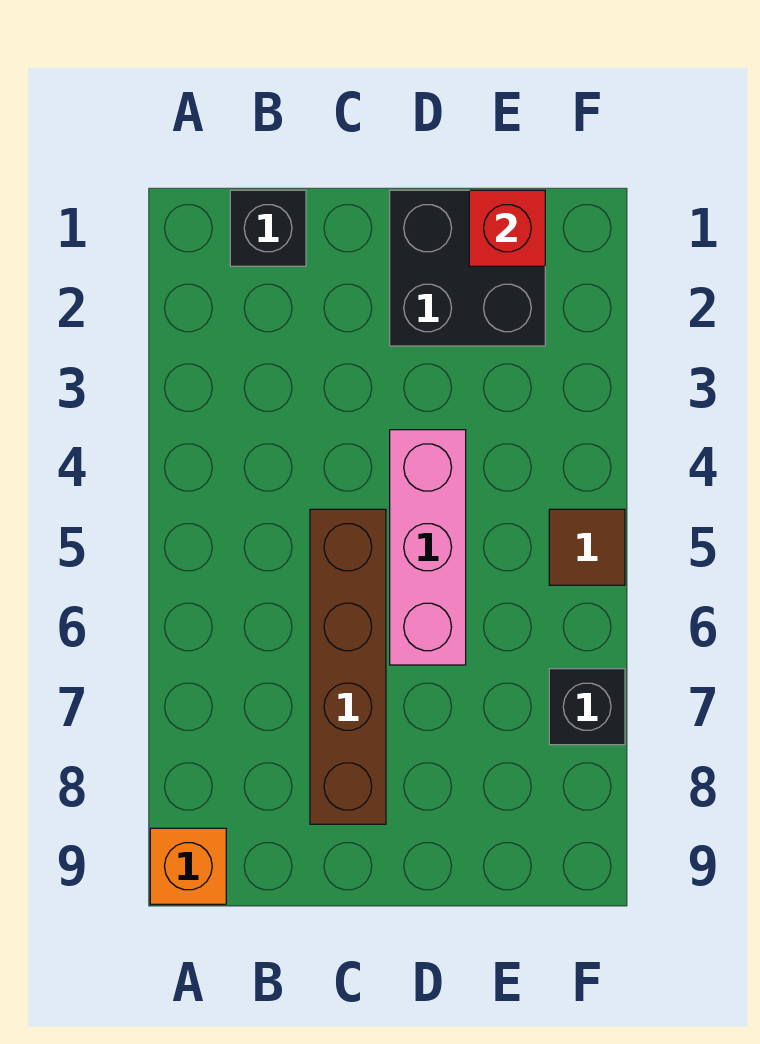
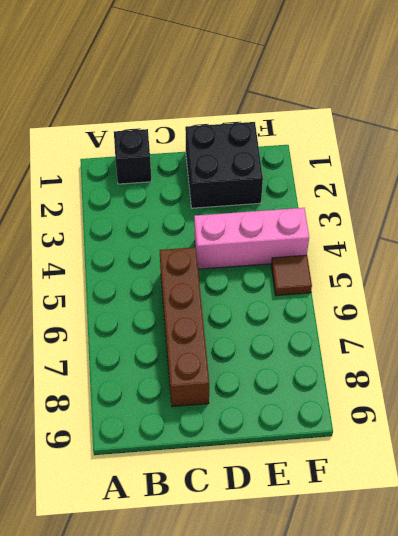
pink brick D4:F4 level 1 -> pink brick D4:D6 level 1
none -> orange brick A9 level 1
none -> black brick F7 level 1

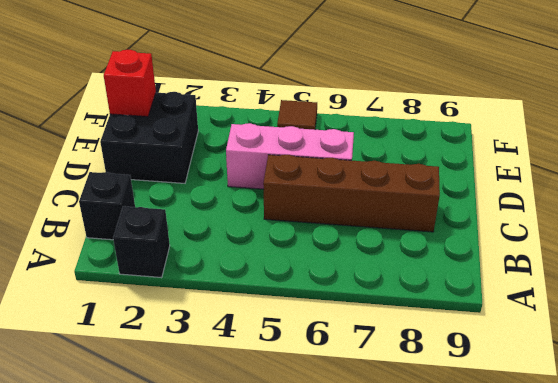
black brick A2 level 1 -> black brick F7 level 1
none -> orange brick A9 level 1

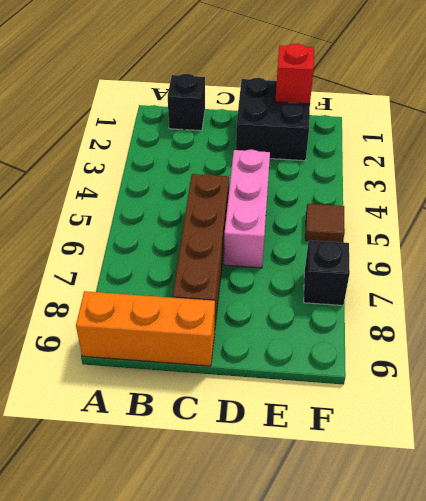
orange brick A9:C9 level 1 -> orange brick A9 level 1

